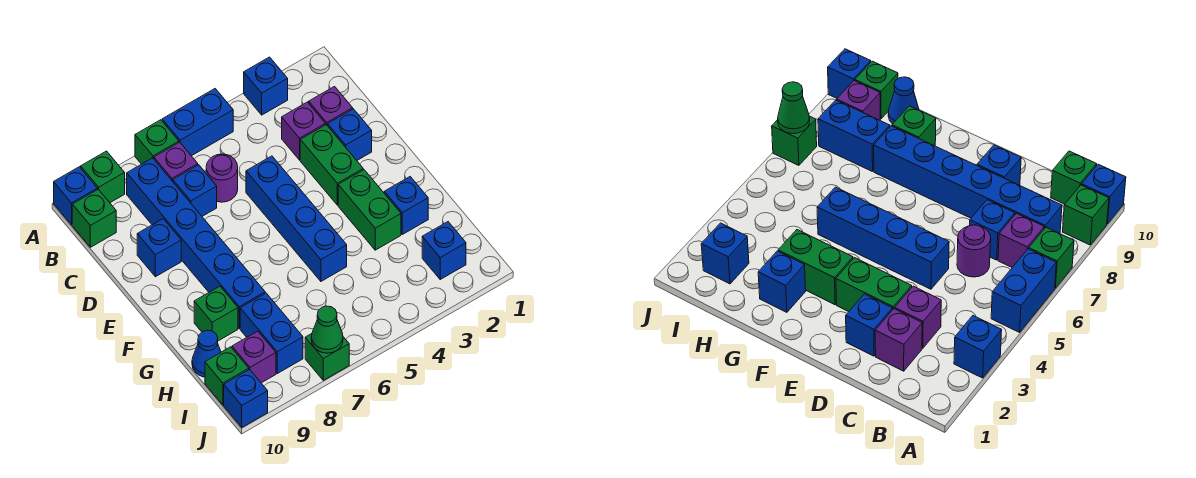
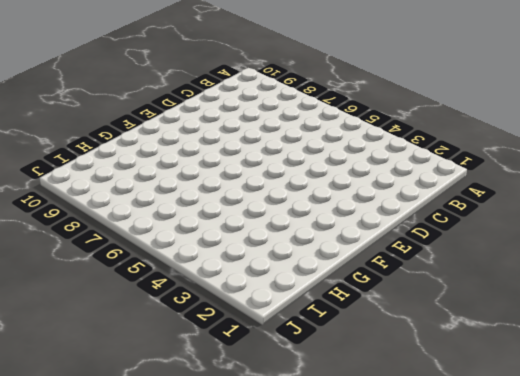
none -> blue brick A3 level 1
none -> blue brick A5:A6 level 1
none -> green brick A7 level 1

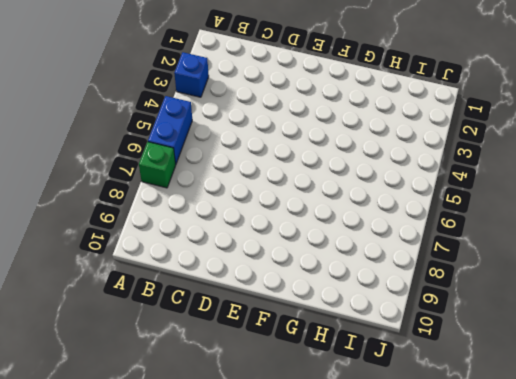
none -> green brick A9 level 1
none -> blue brick A10 level 1
none -> purple brick B7 level 1

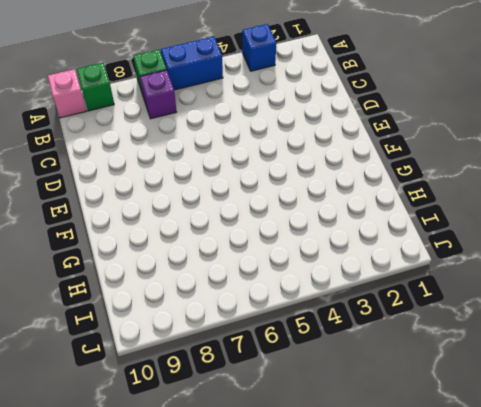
pink brick A10 level 1 -> blue brick A10 level 1
none -> blue brick B8:G8 level 1
none -> green brick B10 level 1
none -> purple brick C2 level 1

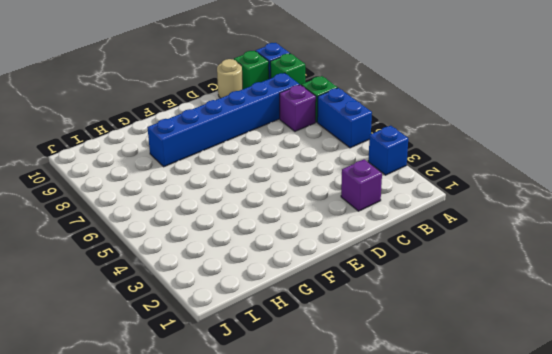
tan round brick C10 level 1 -> none
none -> purple brick C3 level 1
none -> purple round brick C6 level 1
none -> blue brick C7 level 1

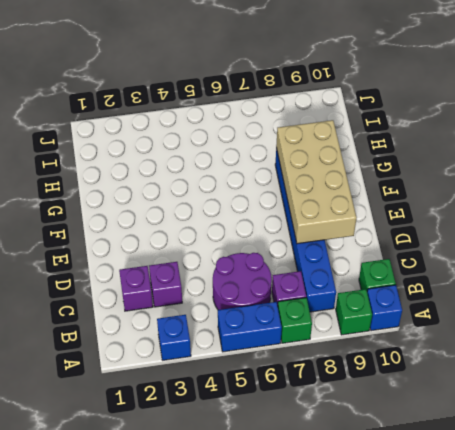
purple round brick B5:C6 level 1 -> purple round brick C6 level 1
tan brick D8:G9 level 2 -> none
none -> blue brick C7 level 1
none -> blue brick D2 level 1
none -> green brick D3:E3 level 1

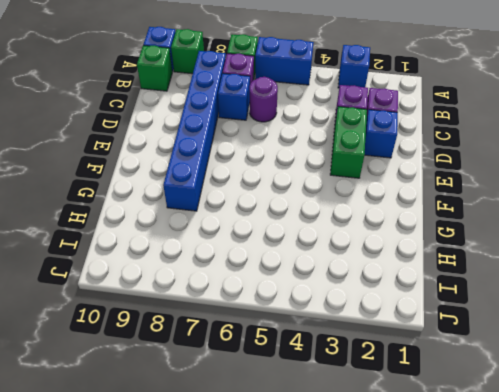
none -> blue brick D5:G5 level 1
none -> blue brick D9 level 1
none -> green brick F3:G3 level 1

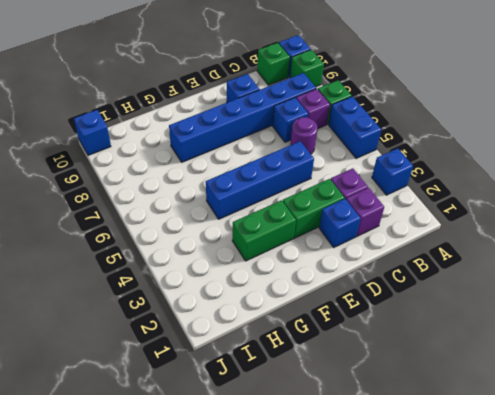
none -> blue brick G2 level 1
none -> green brick G9 level 1
none -> blue brick H8:I8 level 1

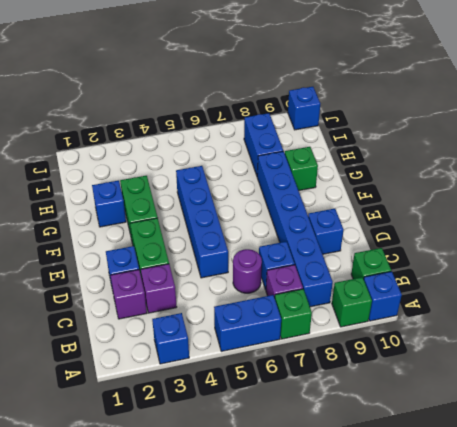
none -> blue cone H10 level 1
none -> blue brick I2 level 1
none -> purple brick I9 level 1

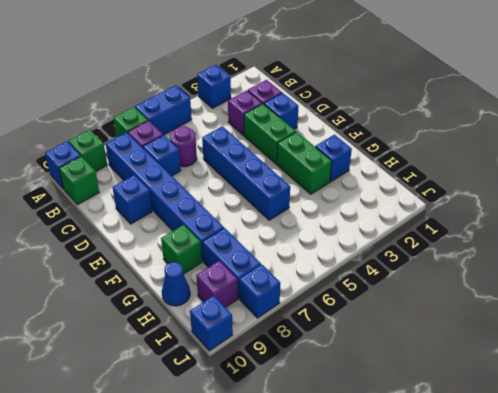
blue brick J8 level 1 -> blue brick I2 level 1
none -> green brick I10 level 1
none -> green brick J7 level 1
none -> green cone J7 level 2

